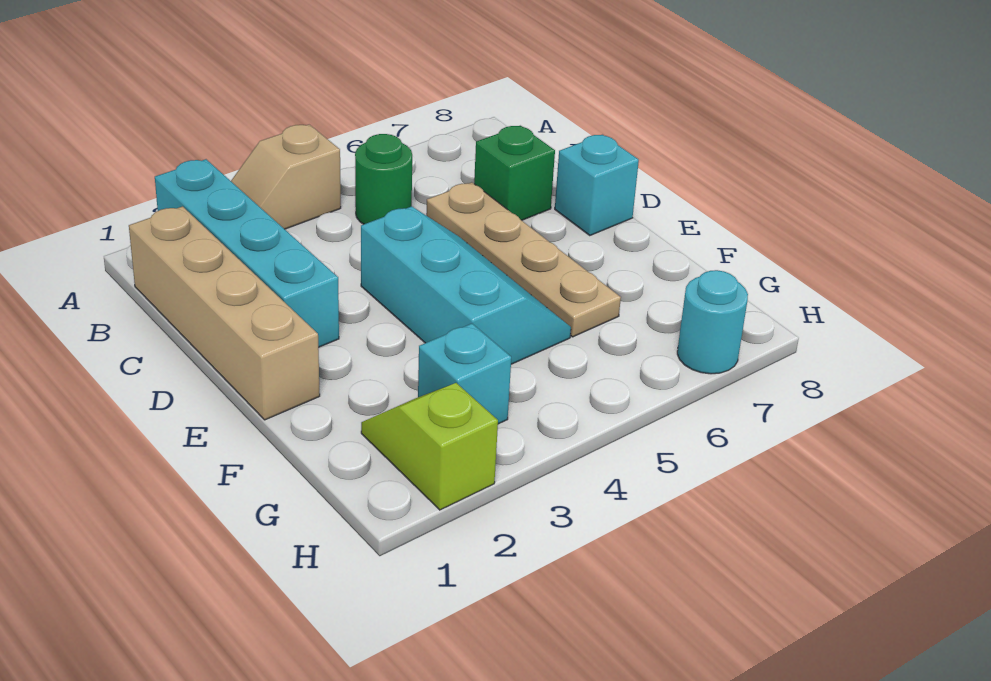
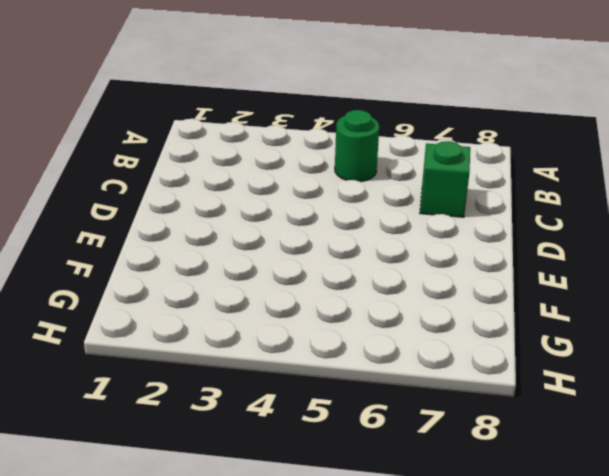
none -> cyan brick A2:D2 level 1
none -> tan slope A3:A4 level 1 top 4

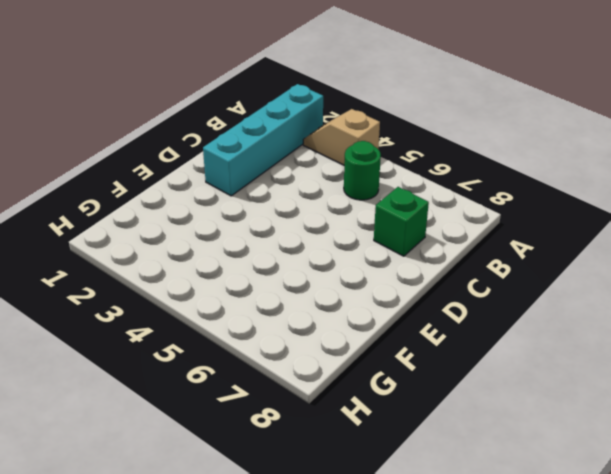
none -> tan brick B1:E1 level 1
none -> tan plate C6:F6 level 1

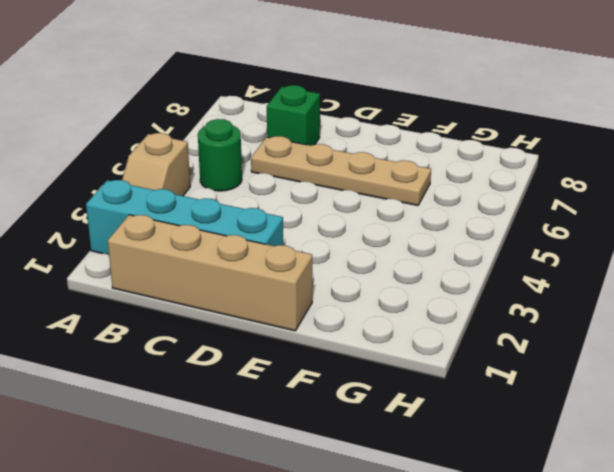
none -> cyan slope D4:F5 level 1 top 4
none -> cyan brick D8 level 1

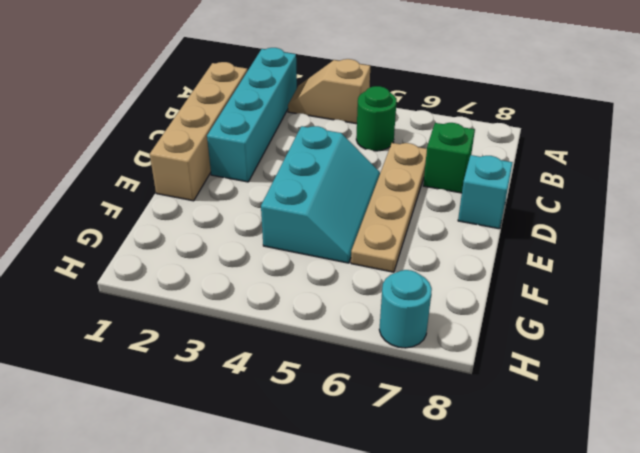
none -> lime slope G2:H2 level 1 top H
none -> cyan brick G3 level 1

